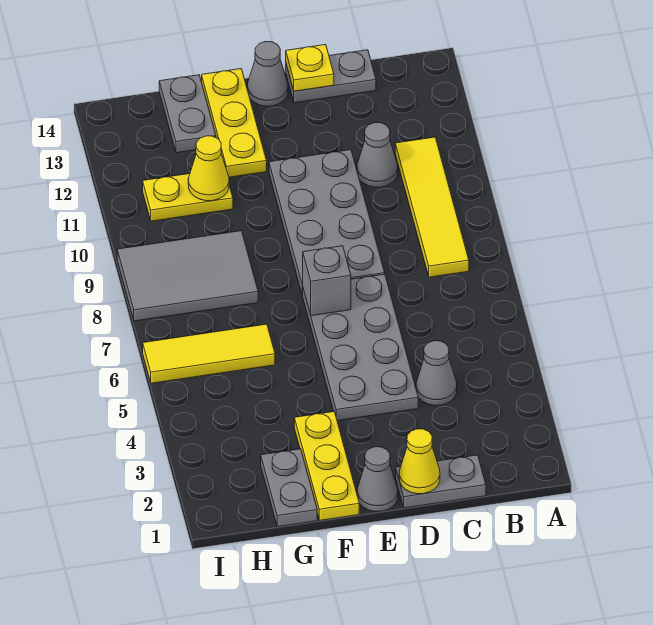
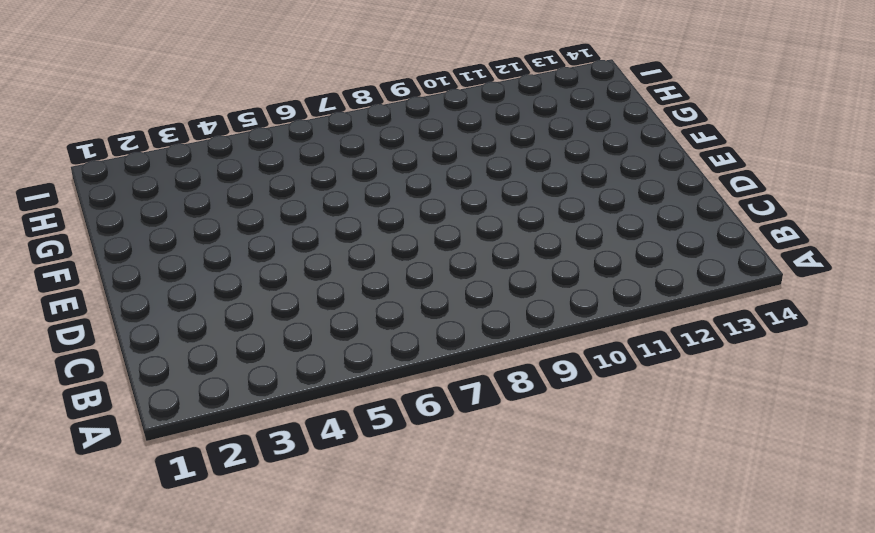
none -> yellow tile B8:B11 level 1
none -> grey plate C1:D1 level 1
none -> grey cone C4 level 1

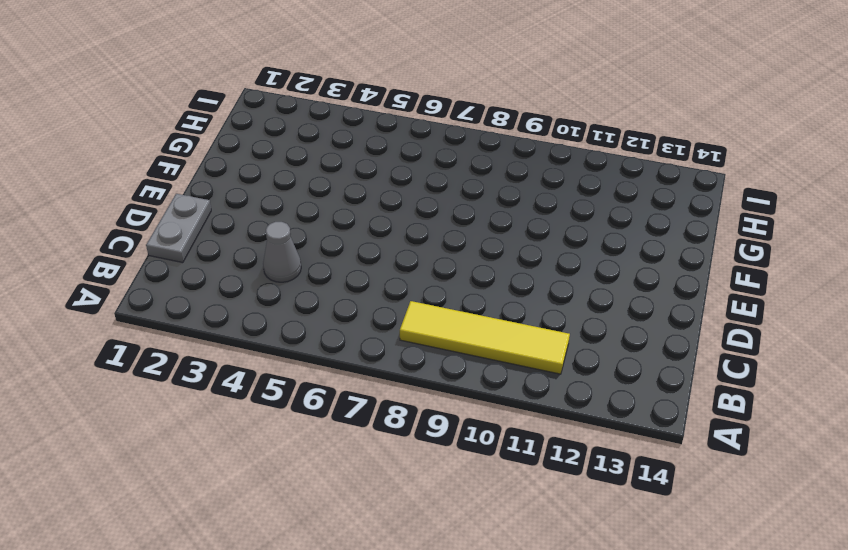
none -> grey cone C11 level 1
none -> grey plate C14:D14 level 1
none -> grey plate D4:E7 level 1

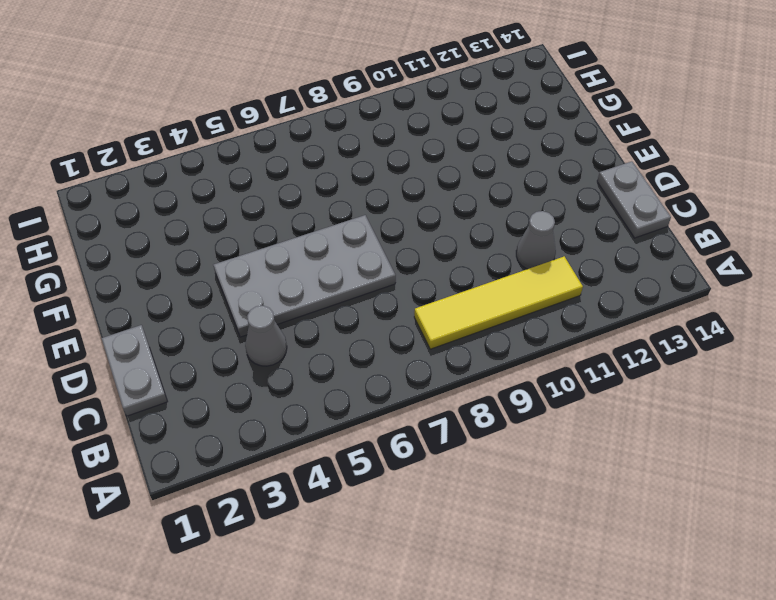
none -> grey plate D8:E11 level 1
none -> grey cone E1 level 1
none -> grey cone E14 level 1

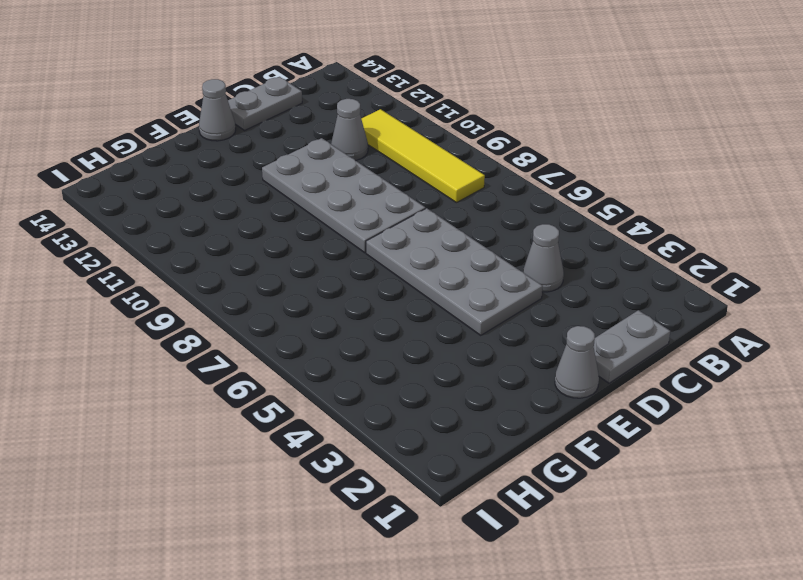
none -> yellow plate F1:F3 level 1
none -> yellow plate F12:F14 level 1
none -> grey plate G1:G2 level 1

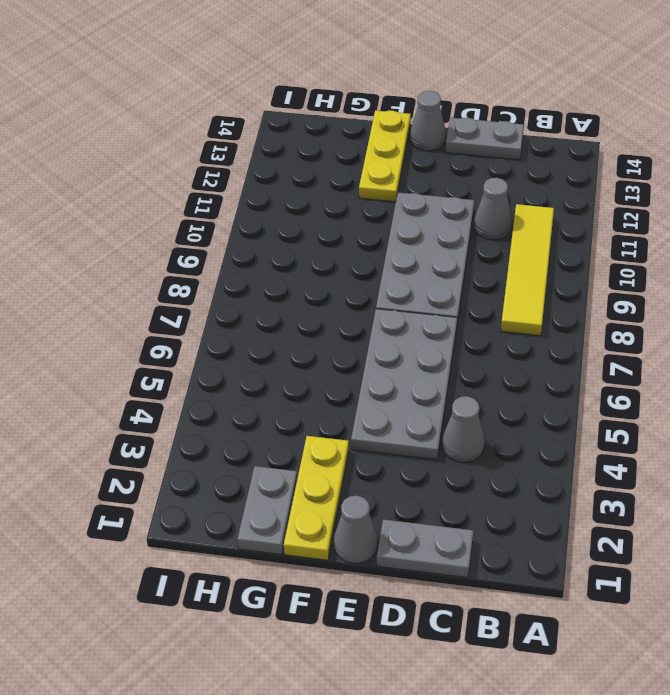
none -> yellow tile G6:I6 level 1
none -> grey tile G8:I9 level 1
none -> yellow plate G11:H11 level 1

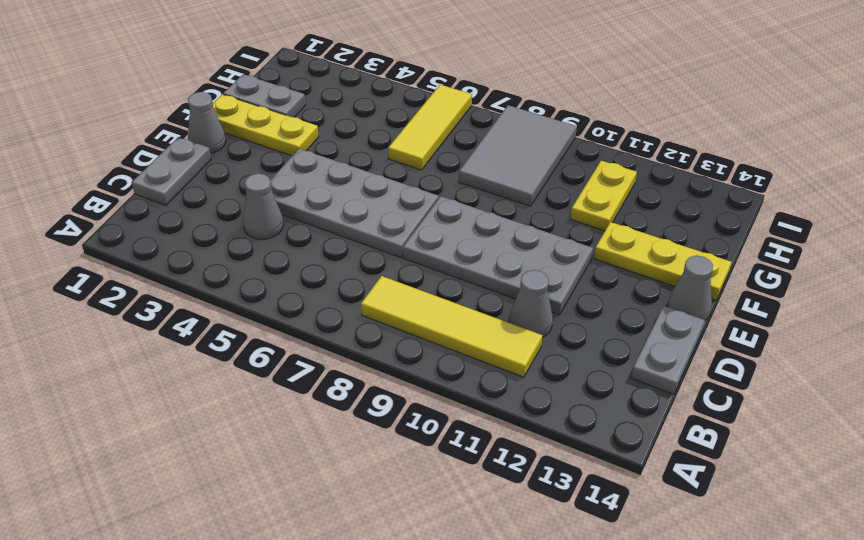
none -> grey plate G13:G14 level 1
none -> yellow cone D1 level 2
none -> yellow plate D14 level 2

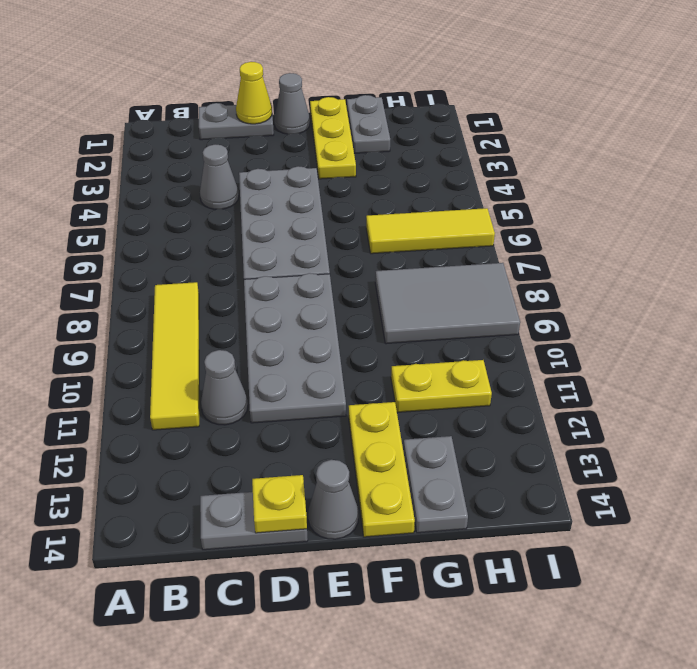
none -> grey brick E7 level 2
none -> yellow cone G11 level 2

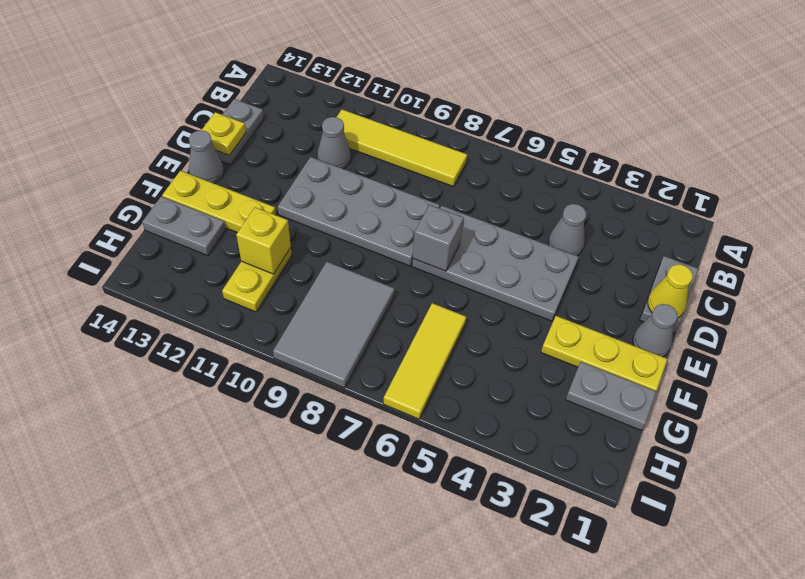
yellow brick G11 level 2 -> yellow cone G11 level 2

